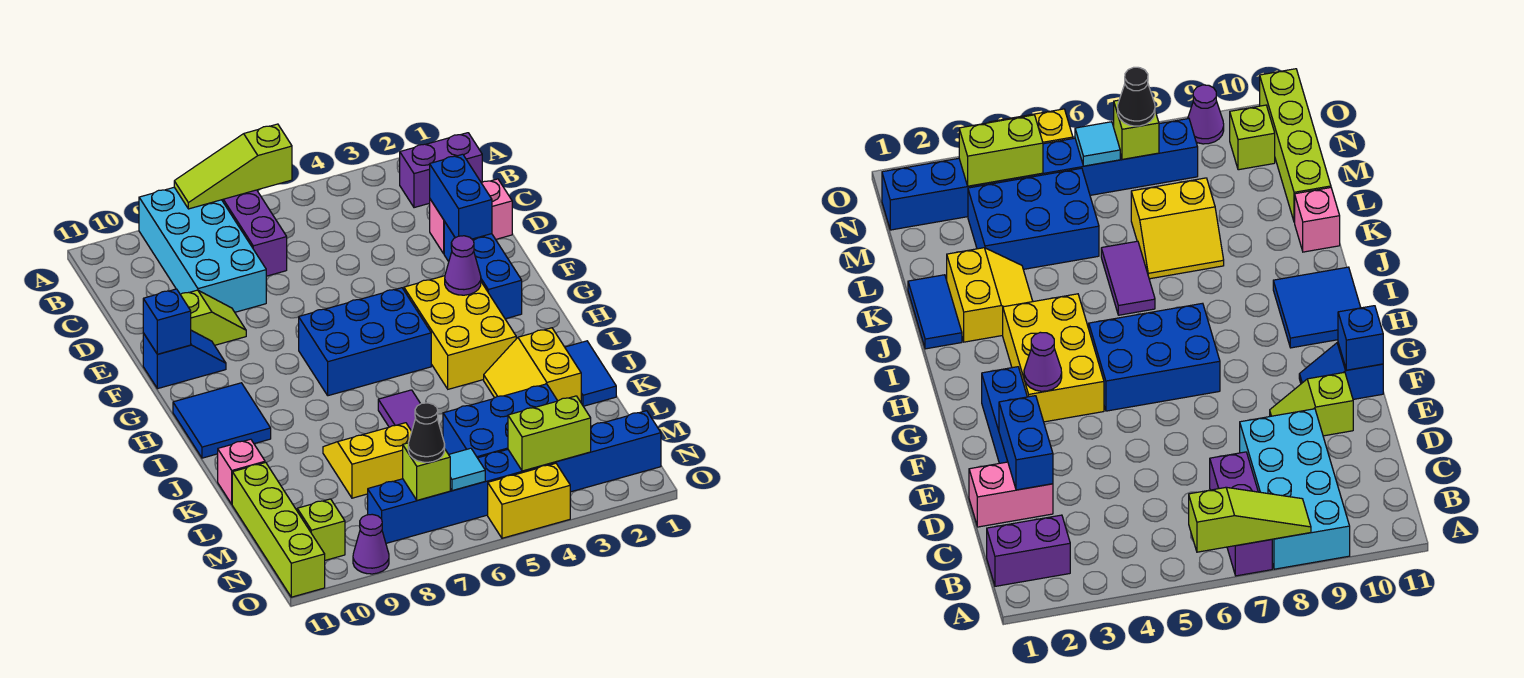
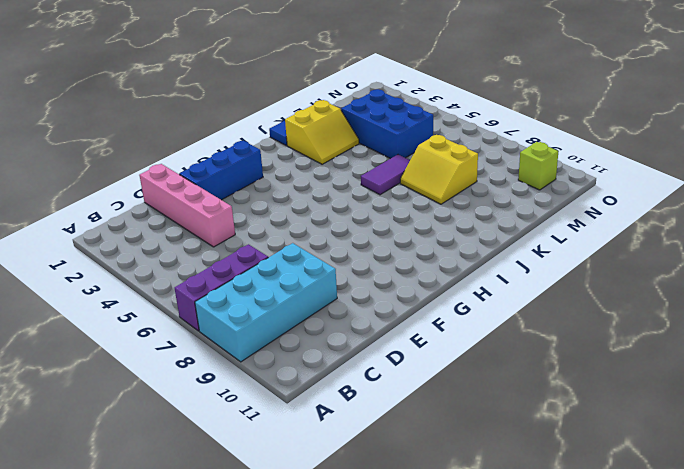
pink brick D1:D4 level 1 -> pink brick D1:D2 level 1
none -> purple brick B1:B2 level 1
none -> lime slope E9:E10 level 1 top 10
none -> blue slope F10:F11 level 1 top 11

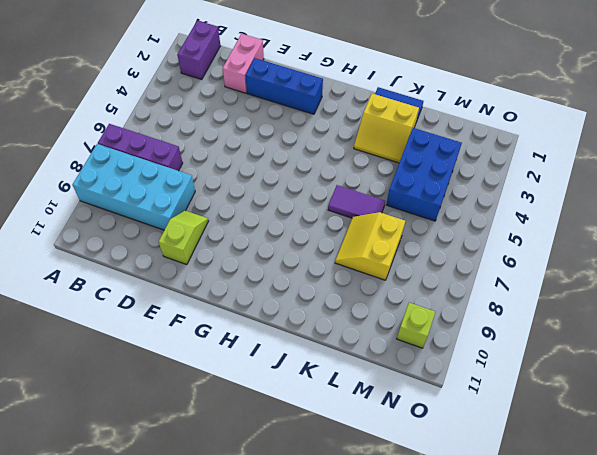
none -> blue slope F10:F11 level 1 top 11
none -> yellow brick G3:I4 level 1
none -> blue brick G5:H7 level 1

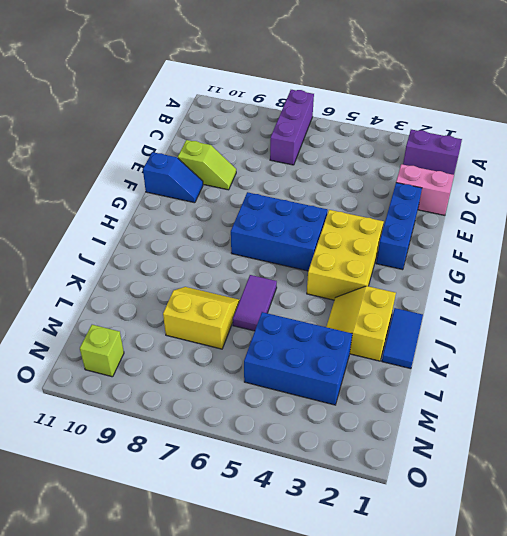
none -> cyan brick A8:D9 level 1
none -> blue tile H10:I11 level 1
none -> pink brick K11 level 1

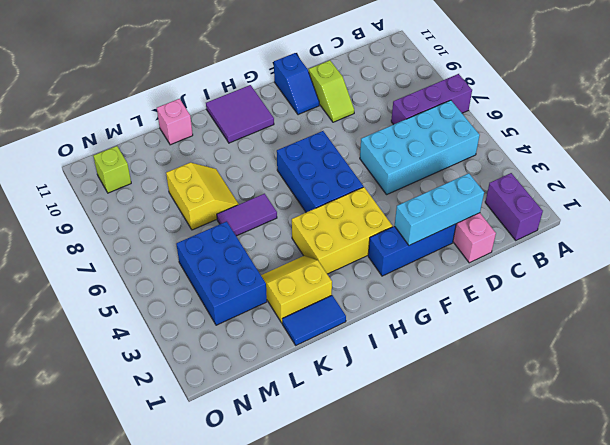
cyan brick B5:E6 level 1 -> cyan brick A8:D9 level 1
cyan brick D2:F2 level 2 -> blue brick D2:E2 level 2
purple tile H10:I11 level 1 -> blue tile H10:I11 level 1
none -> lime brick L11:O11 level 1
none -> blue brick N1:N8 level 1
none -> yellow brick O4:O5 level 1

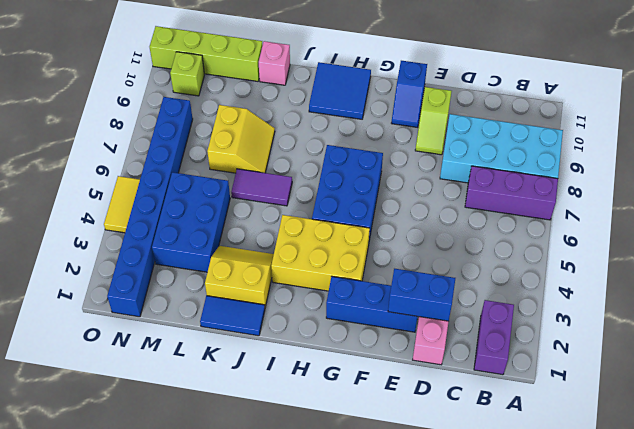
yellow tile O4:O5 level 1 -> yellow brick O4:O5 level 1
none -> purple cone O9 level 1
none -> lime slope A6:A8 level 2 top 6
none -> blue brick F11 level 2

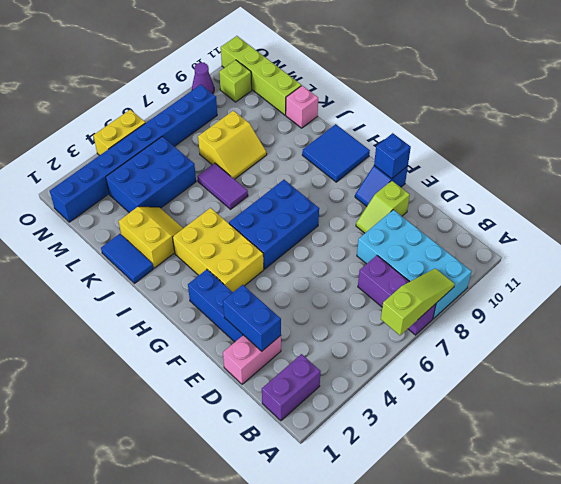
none -> purple cone G3 level 2
none -> lime brick N3:N4 level 2
none -> cyan tile N6 level 2

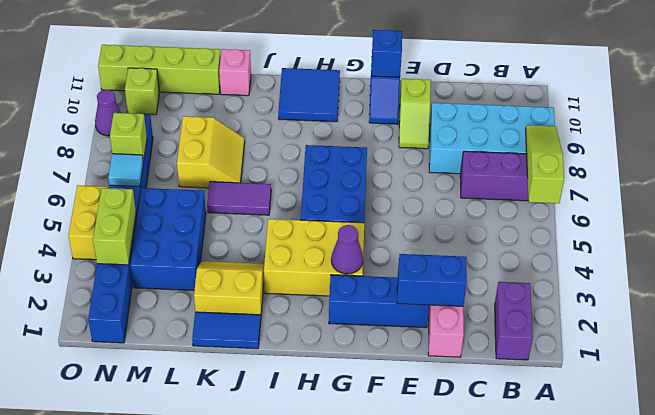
none -> black cone N7 level 3

